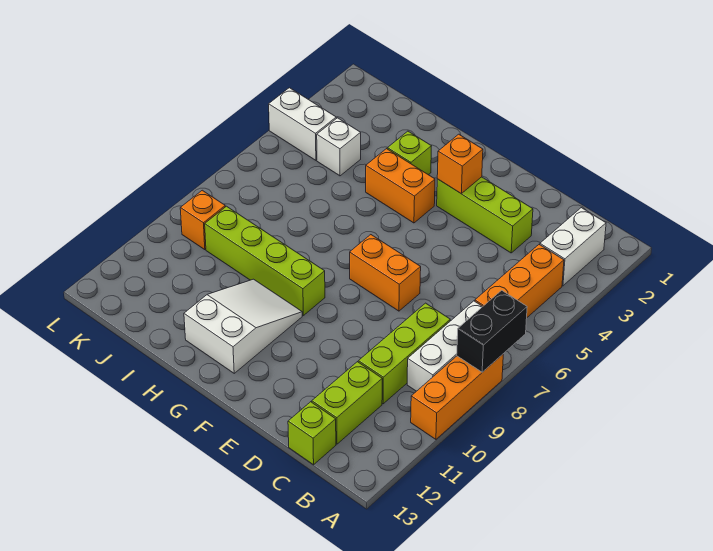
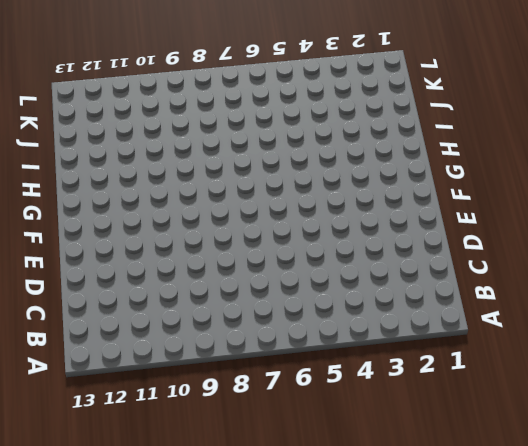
none -> orange brick A8:A10 level 1
none -> white brick B2:B3 level 1
none -> orange brick B4:B6 level 1

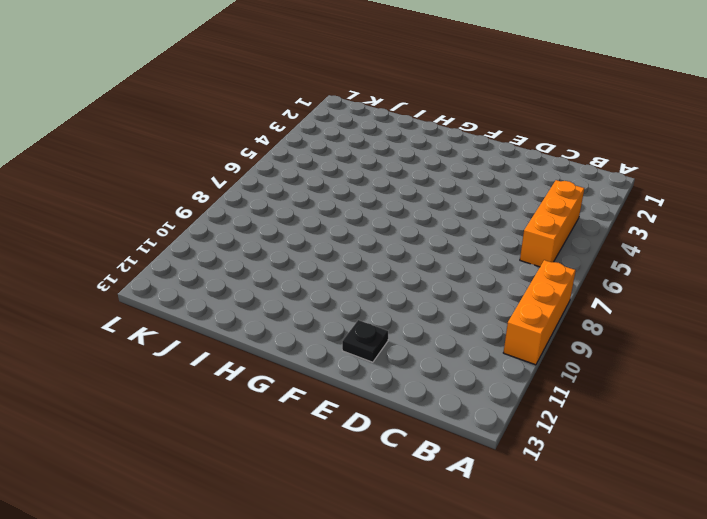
black plate E12 level 1 -> none
none -> white brick B2:B3 level 1
none -> white brick B7:B9 level 1
none -> lime brick C8:C10 level 1

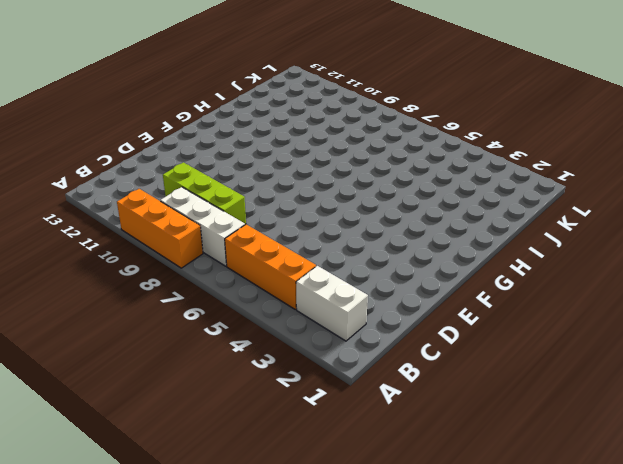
none -> lime brick C11:C12 level 1
none -> lime brick C13 level 1
none -> lime brick D3:F3 level 1

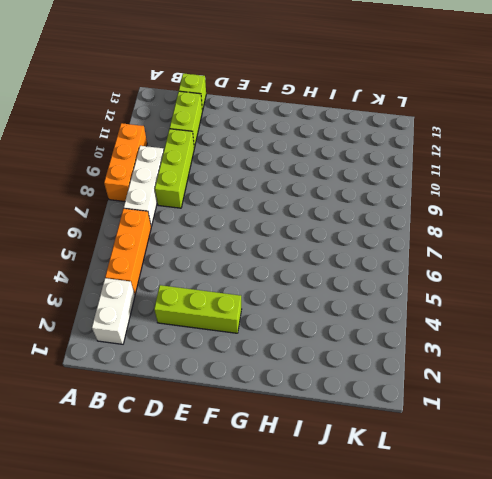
none -> orange brick E7:F7 level 1
none -> orange brick G4:H4 level 1
none -> lime brick G9:J9 level 1

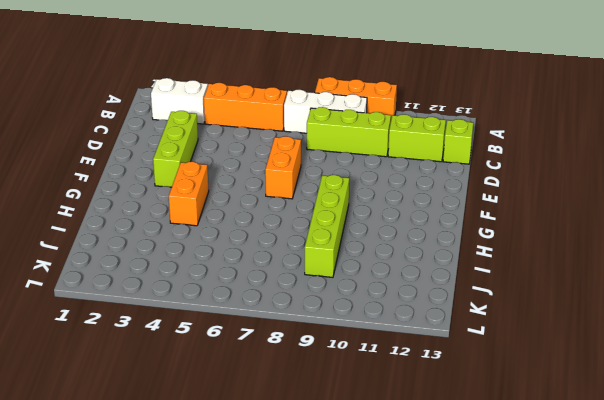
none -> white slope G10:H12 level 1 top 12
none -> lime brick H3 level 1
none -> white brick J4 level 1

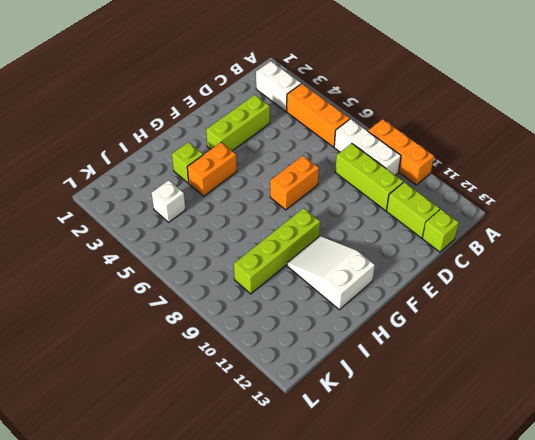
none -> white brick K4:L4 level 1
none -> orange brick K9 level 1
none -> black brick A7:A8 level 2

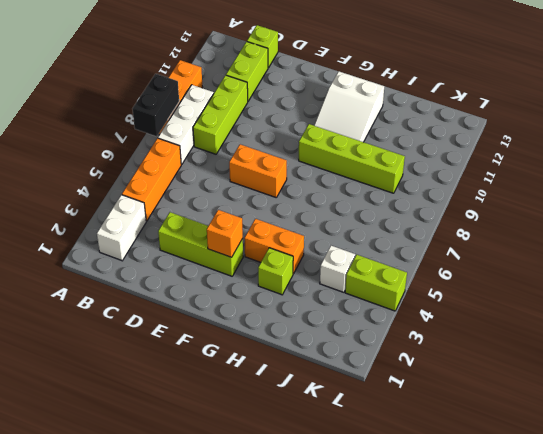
lime brick K4:L4 level 1 -> white brick K4:L4 level 1
none -> orange brick K9 level 1

